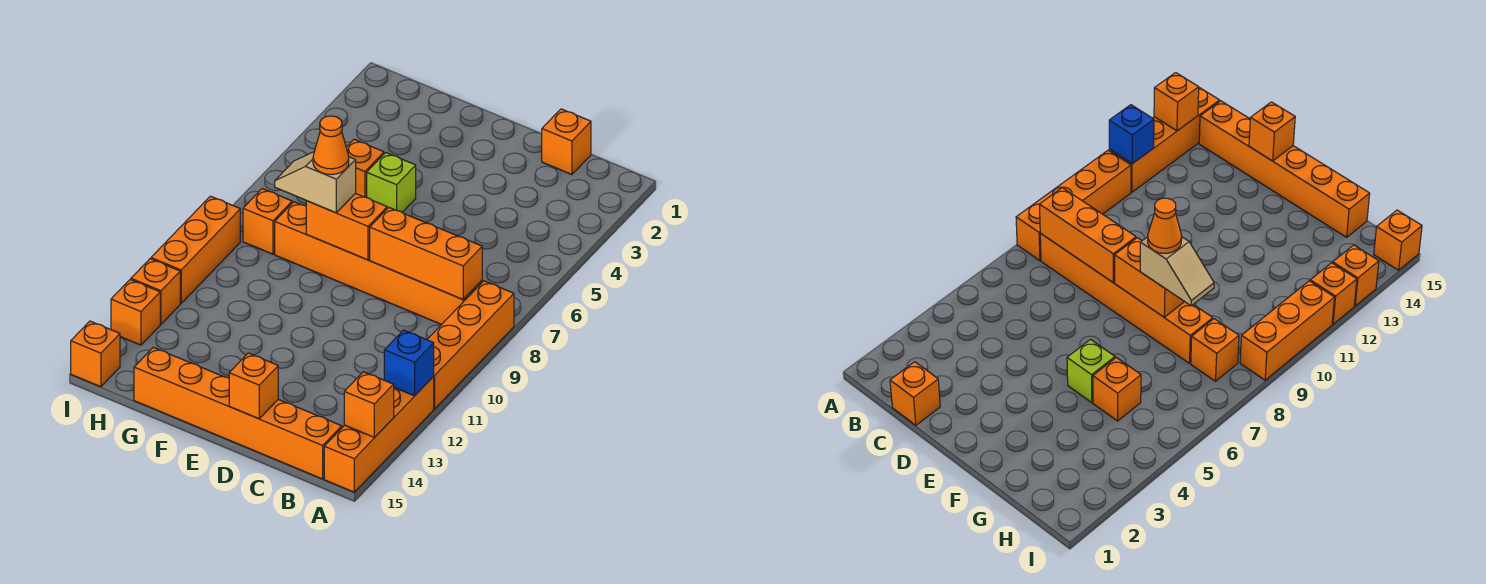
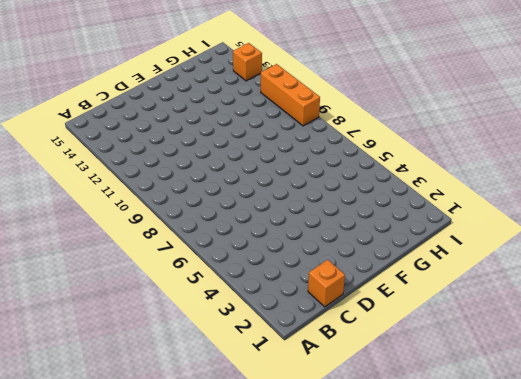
none -> orange brick A8:A11 level 1
none -> orange brick A12:A15 level 1
none -> orange brick B8:G8 level 1

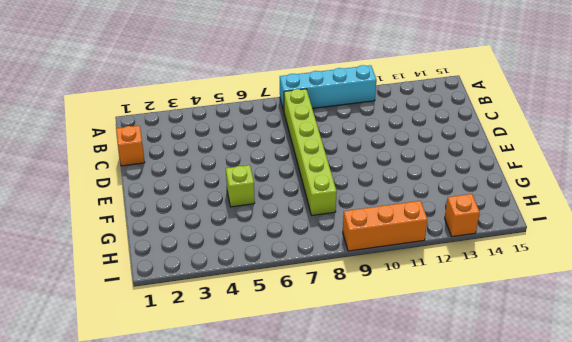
cyan brick A8:A11 level 1 -> orange brick A8:A11 level 1
lime brick B8:G8 level 1 -> orange brick B8:G8 level 1
none -> orange brick A12:A15 level 1
none -> orange brick B15:G15 level 1
none -> orange brick G5 level 1

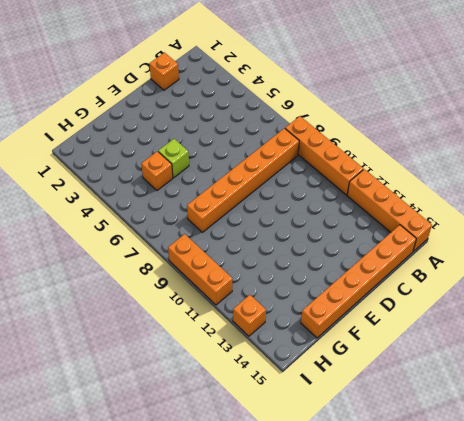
none -> orange brick H8 level 1
none -> orange brick I12 level 1
none -> orange brick I15 level 1

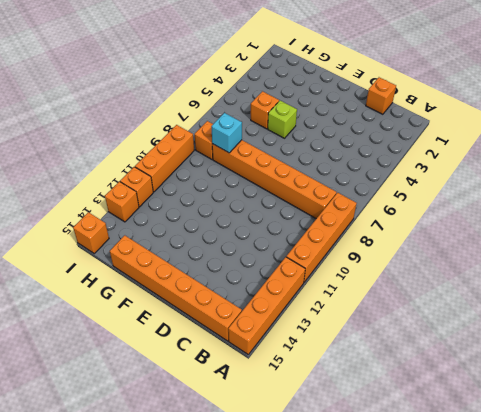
cyan brick G8 level 2 -> none
none -> blue brick A12 level 2
none -> orange brick A14 level 2
none -> orange brick B8:D8 level 2

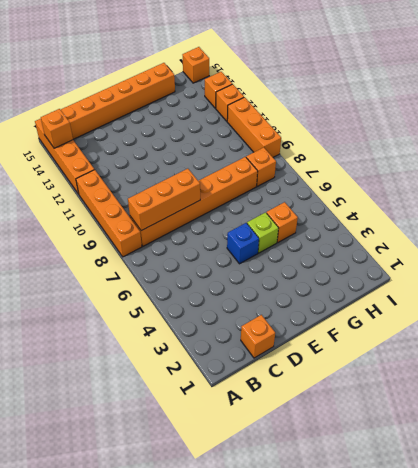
blue brick E5 level 1 -> blue brick A12 level 2
none -> orange brick D15 level 2
none -> orange brick E8:F8 level 2
none -> tan slope F8:G8 level 3 top F

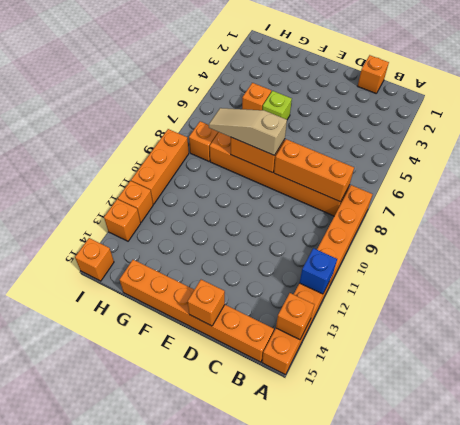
tan slope E8:G8 level 3 top E -> tan slope F8:G8 level 3 top F
none -> orange cone F8 level 4

